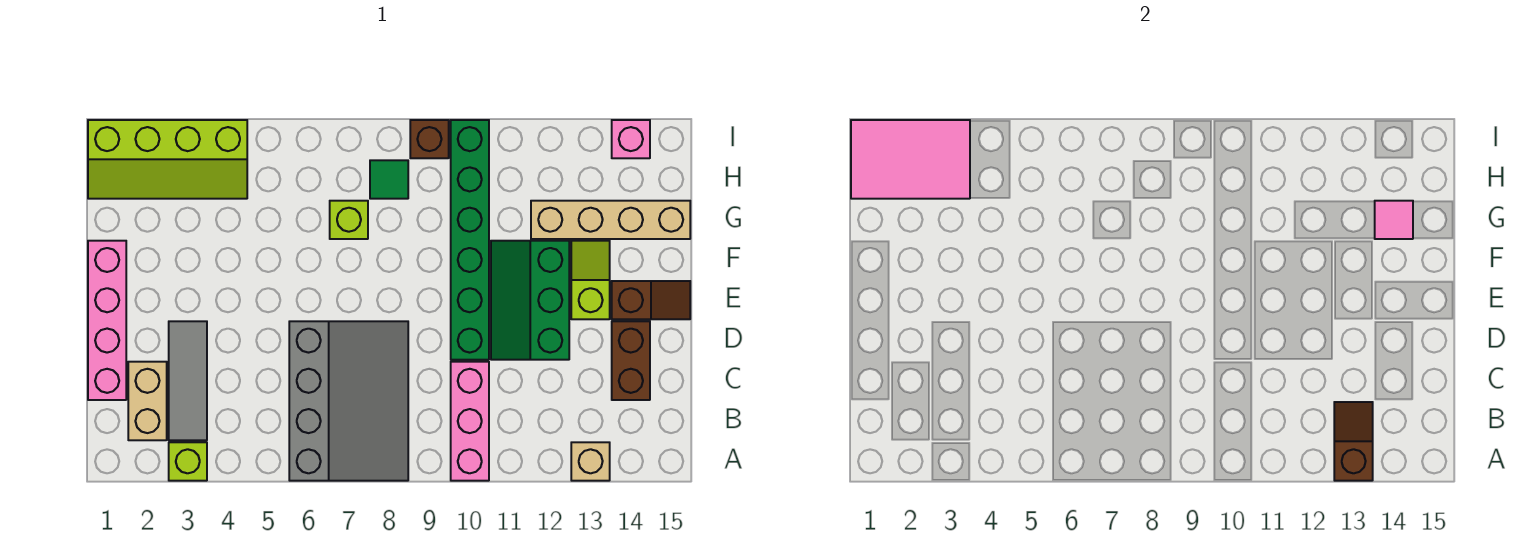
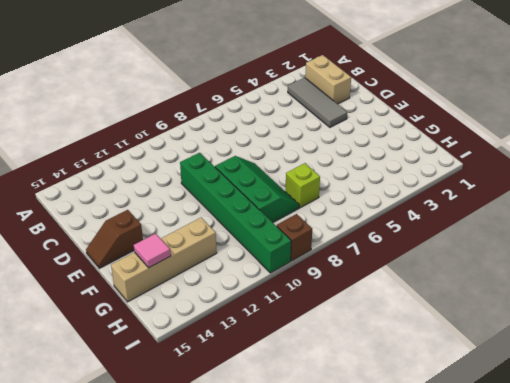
green slope E8:G9 level 1 top 9 -> green slope D11:F12 level 1 top 12
none -> lime brick A3 level 1
none -> grey slope A6:D8 level 1 top 6
none -> pink brick A10:C10 level 1

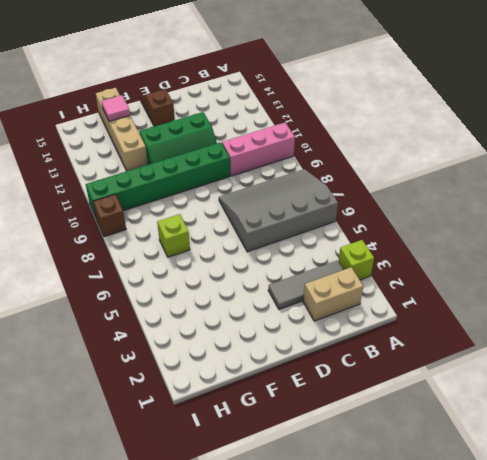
none -> tan brick A13 level 1
none -> pink brick C1:F1 level 1
none -> brown brick C14:D14 level 1

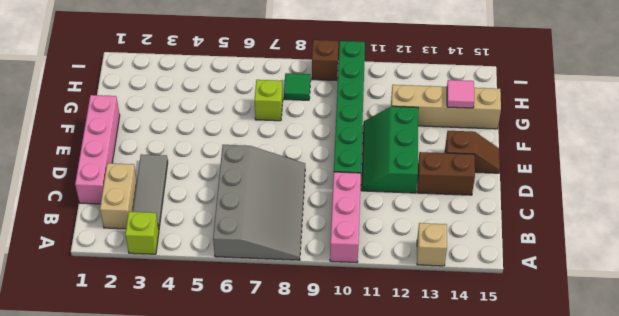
brown brick D13:D14 level 1 -> brown brick C14:D14 level 1
none -> lime slope E13:F13 level 1 top E
none -> lime slope H1:I4 level 1 top I
none -> pink brick I14 level 1

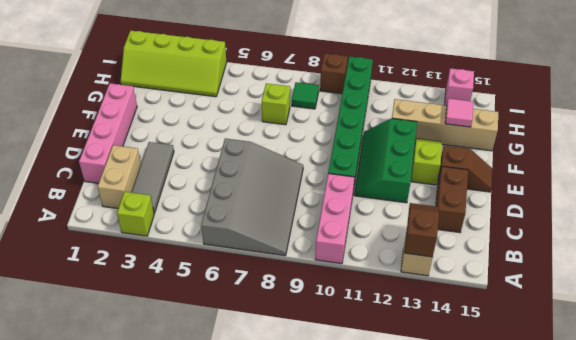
none -> pink tile H1:I3 level 2

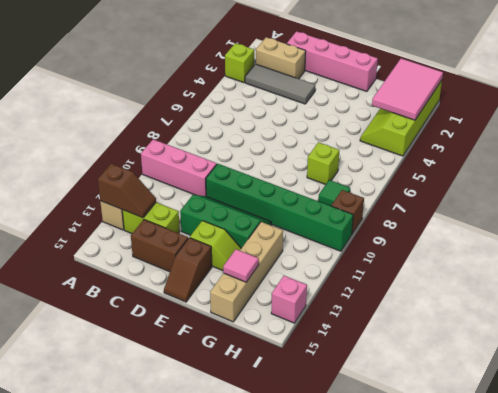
lime brick B13:C13 level 1 -> none
none -> grey slope A6:D8 level 1 top 6

